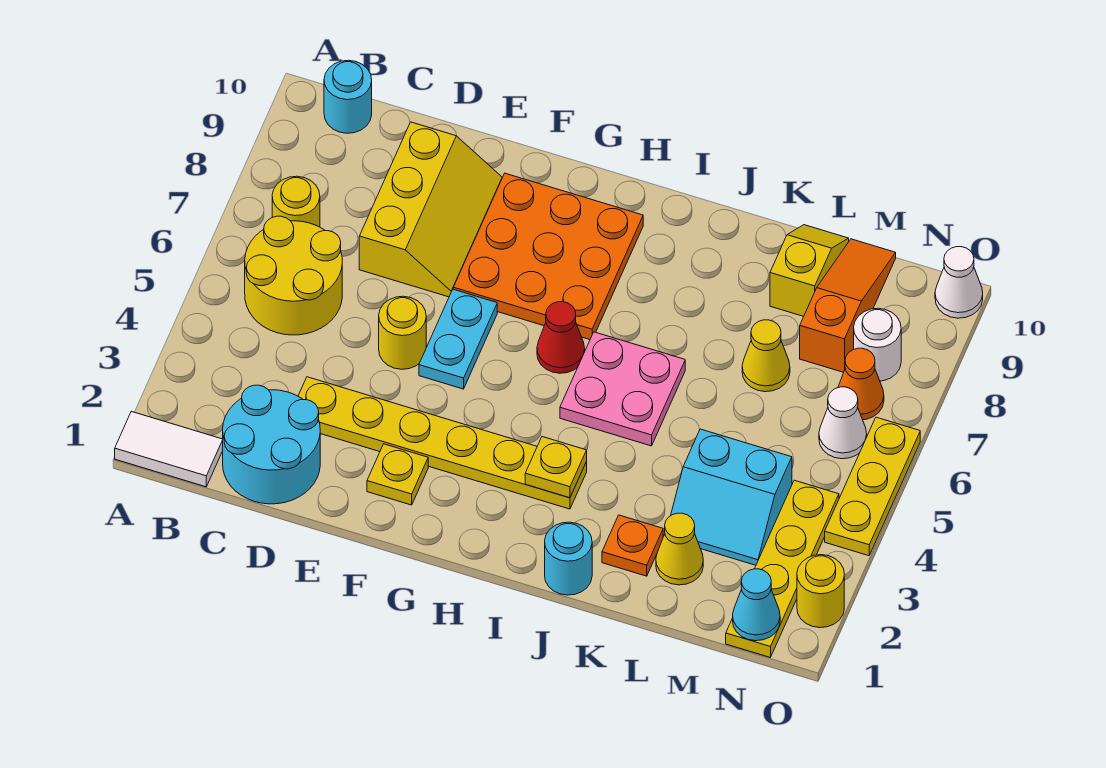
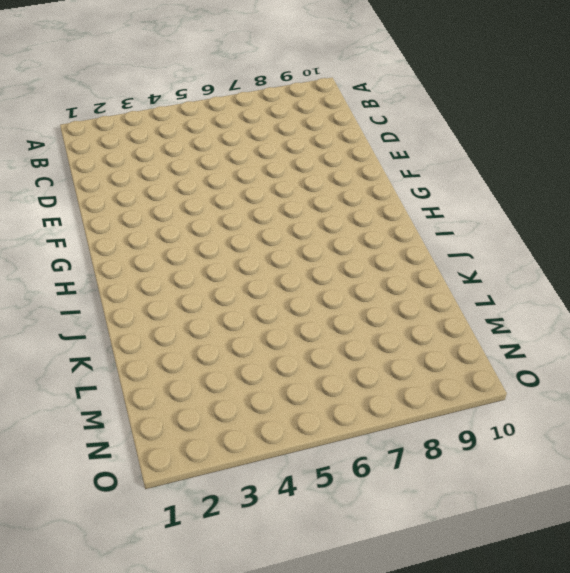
none -> white tile A1:B1 level 1
none -> yellow round brick B5:C6 level 1
none -> yellow round brick B7 level 1

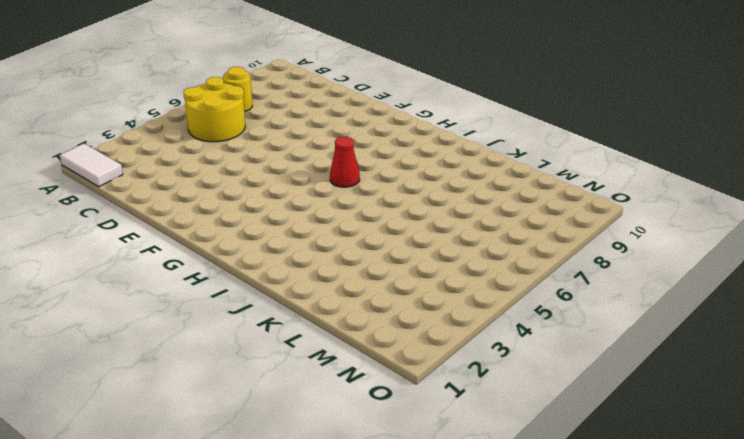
none -> cyan round brick B10 level 1
none -> cyan round brick C1:D2 level 1
none -> yellow plate D3:I3 level 1

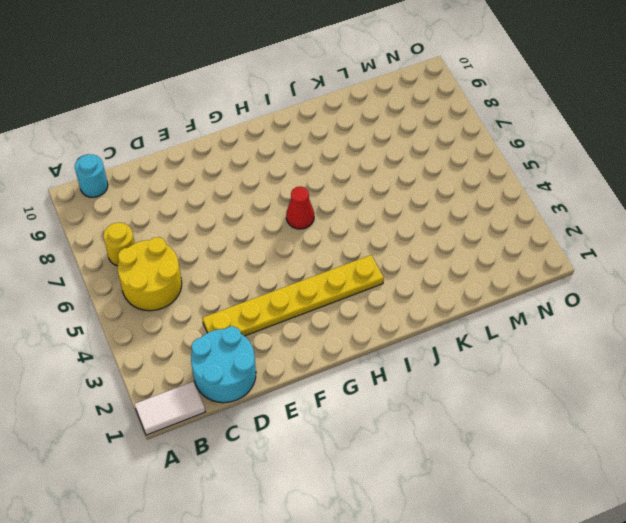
none -> yellow slope D7:E9 level 1 top D
none -> yellow round brick E5 level 1
none -> yellow plate F2 level 1

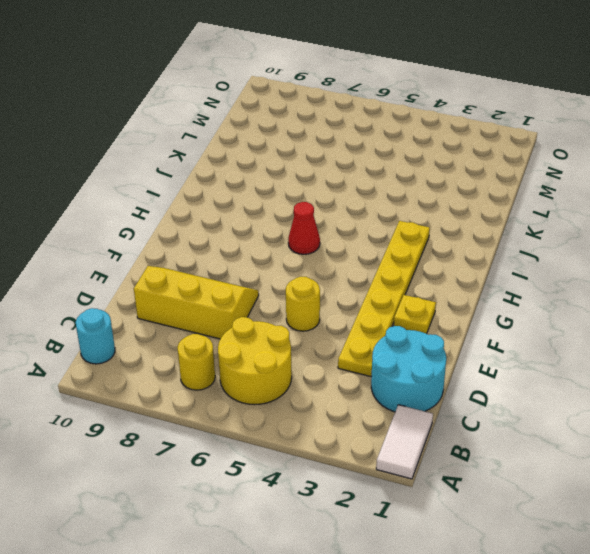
none -> cyan plate F5:F6 level 1
none -> orange plate F7:H9 level 1
none -> pink plate I5:J6 level 1

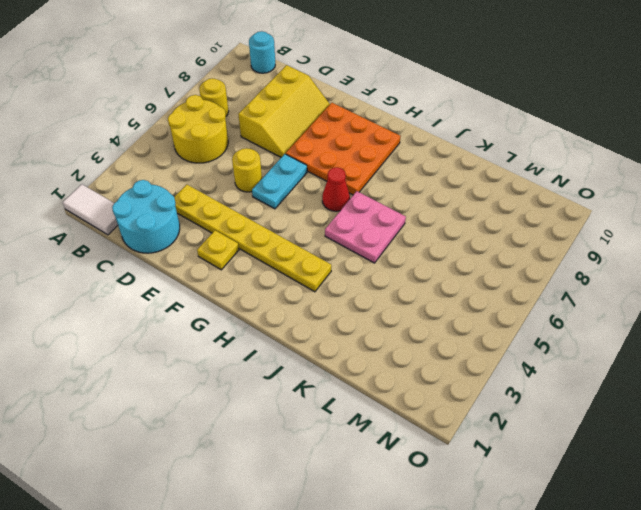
none -> cyan round brick J1 level 1
none -> orange plate K2 level 1
none -> yellow cone L2 level 1

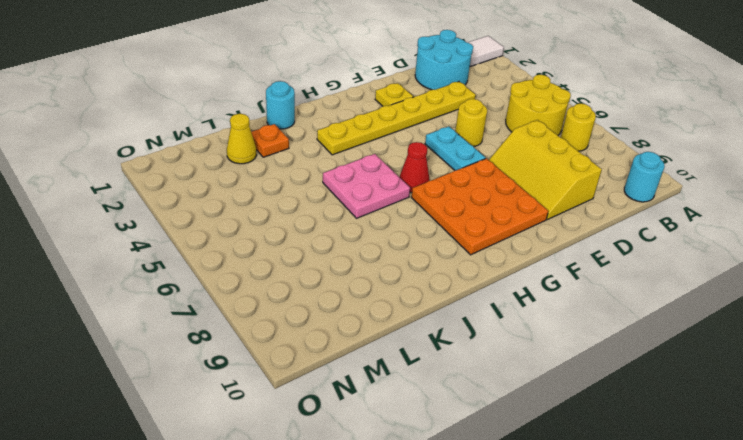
none -> cyan slope L3:M4 level 1 top 4
none -> yellow cone L7 level 1
none -> yellow slope L9:L10 level 1 top 9

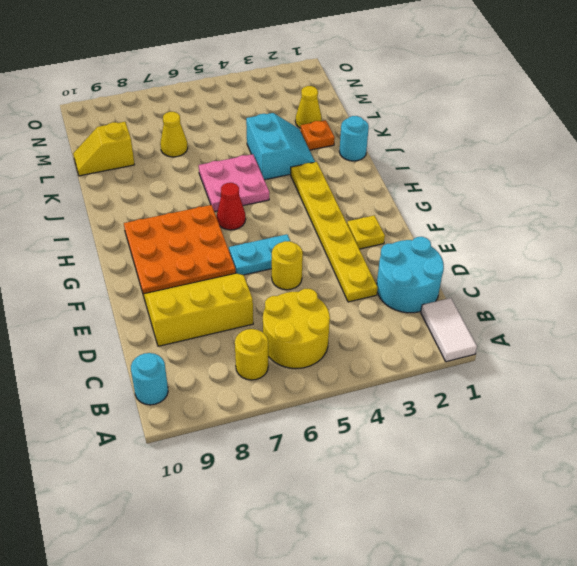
cyan slope J3:K4 level 1 top 4 -> cyan slope L3:M4 level 1 top 4
none -> orange slope M8:M10 level 1 top 8
none -> yellow plate N1:N4 level 1
none -> white cone N6 level 1

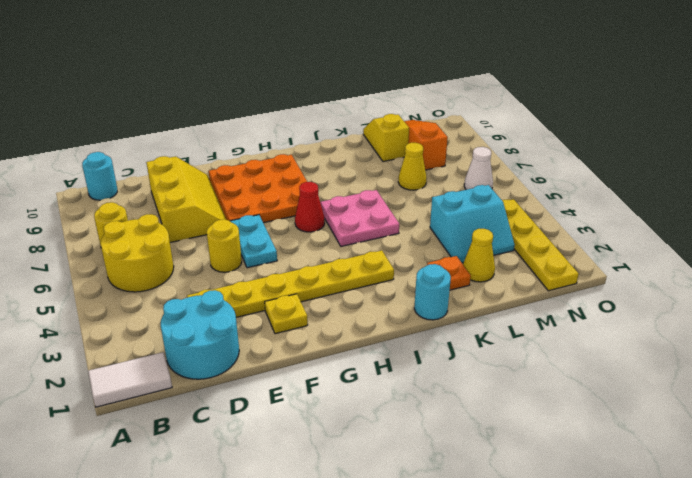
none -> orange cone N7 level 1
none -> white round brick N8 level 1
none -> yellow round brick O2 level 1

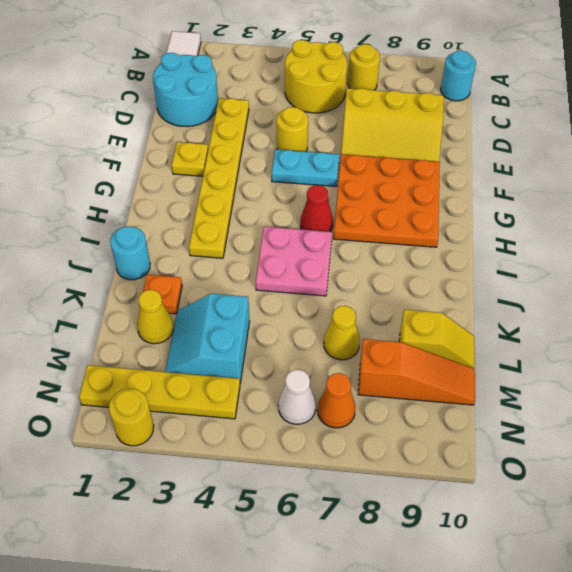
none -> white round brick N8 level 1
none -> yellow plate O4:O6 level 1
none -> white cone O10 level 1

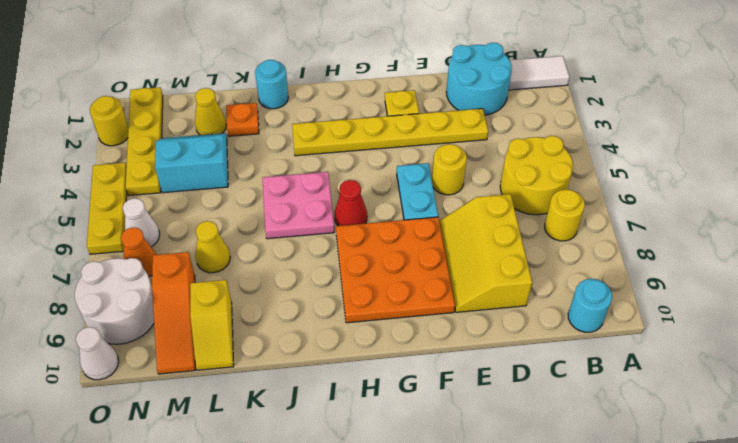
white round brick N8:O9 level 1 -> white round brick N8 level 1
none -> yellow plate I3 level 2
none -> cyan cone N1 level 2

